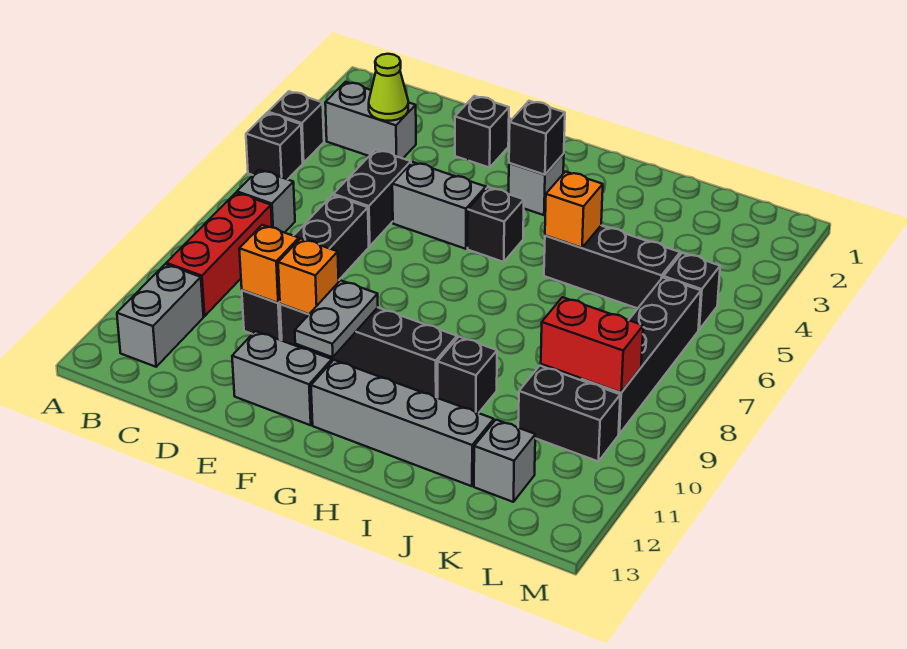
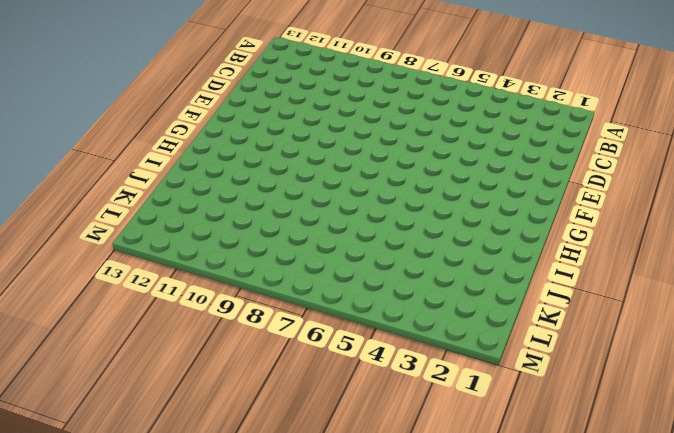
none -> black brick A4 level 1
none -> black brick A5 level 1
none -> grey brick B3:C3 level 1

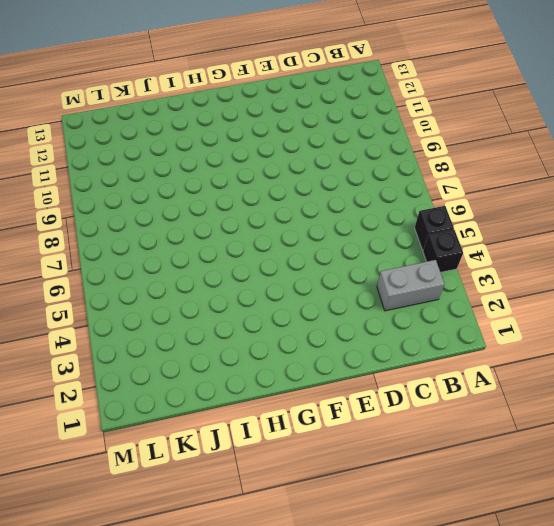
none -> grey brick B7 level 1
none -> red brick B8:B10 level 1
none -> grey brick B11:B12 level 1

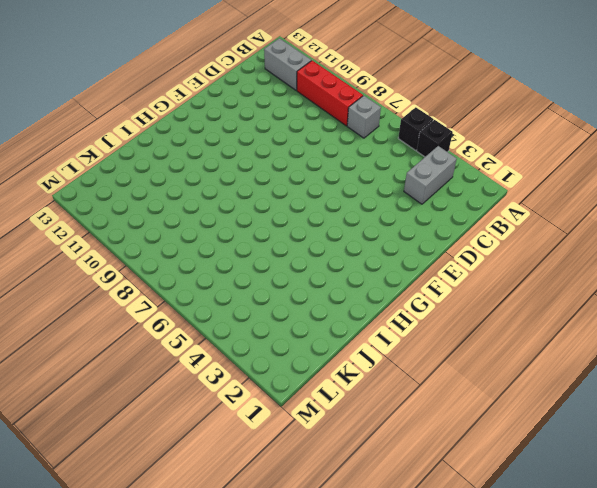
none -> black brick D5:D6 level 1
none -> black brick D7:D10 level 1
none -> black brick E2 level 1

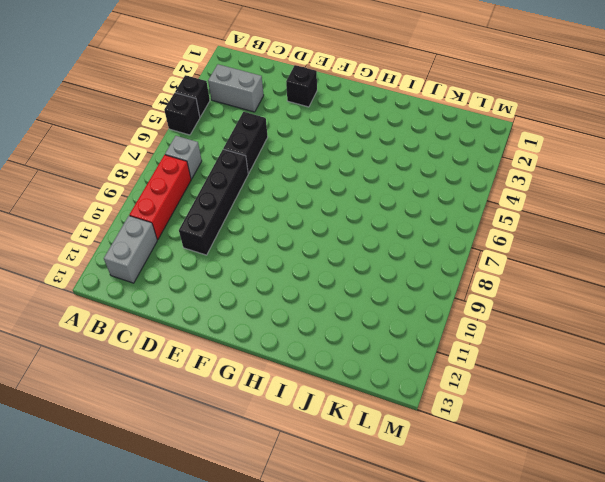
none -> grey brick E5:F5 level 1
none -> black brick E10:H10 level 1
none -> grey brick E12:F12 level 1

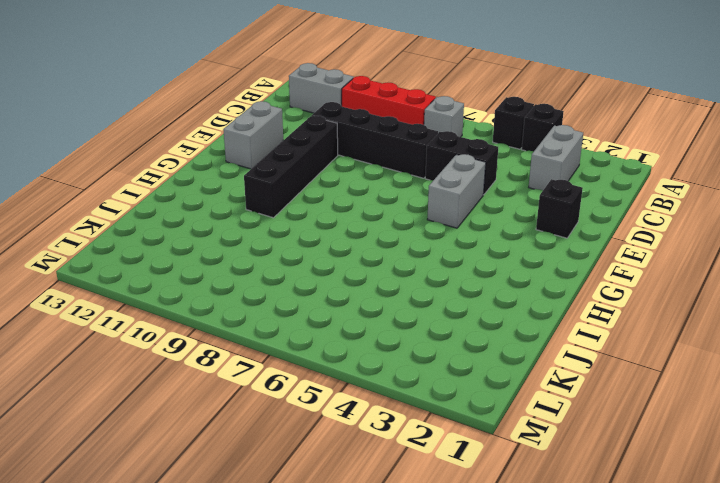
none -> grey brick G3 level 1
none -> black brick G5 level 1
none -> grey brick G12:J12 level 1

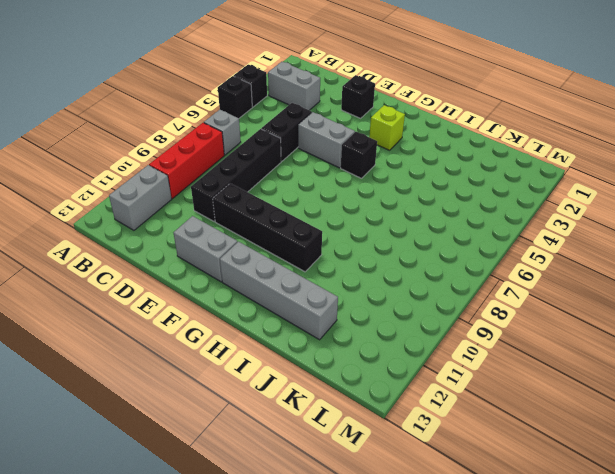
lime brick G3 level 1 -> grey brick G3 level 1
none -> black brick I5:K5 level 1
none -> black brick I10 level 1
none -> black brick K10:L10 level 1

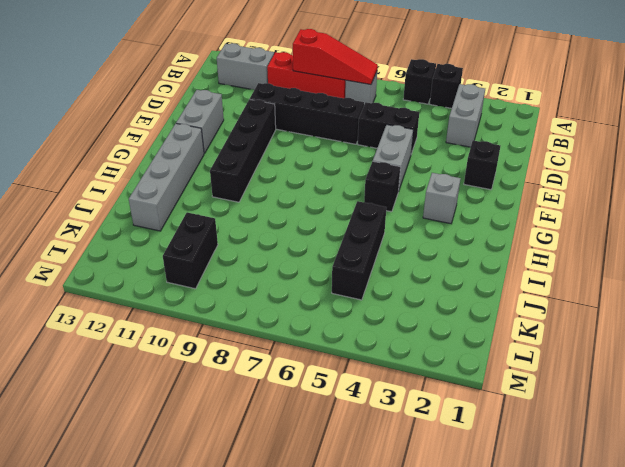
red slope B7:B9 level 2 top 9 -> none
none -> black brick I10 level 1
none -> grey brick K12 level 1
none -> black brick L5 level 1

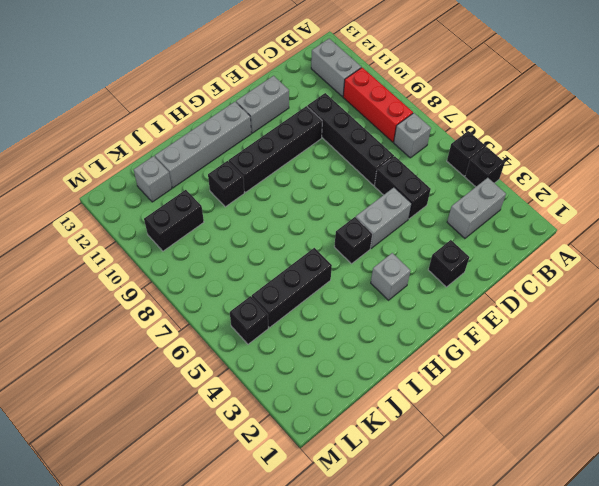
none -> black brick L6:L9 level 1
none -> lime cone C3 level 2
none -> orange brick D10 level 2

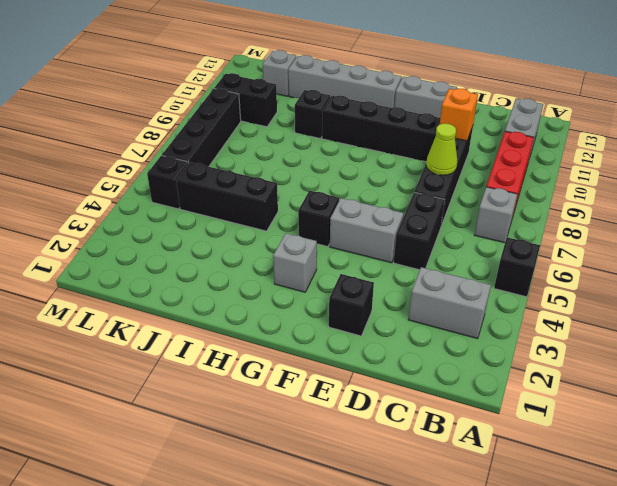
lime cone D8 level 2 -> lime cone C3 level 2
none -> black brick A4 level 1
none -> orange brick E10 level 2
none -> grey plate F10:F11 level 2

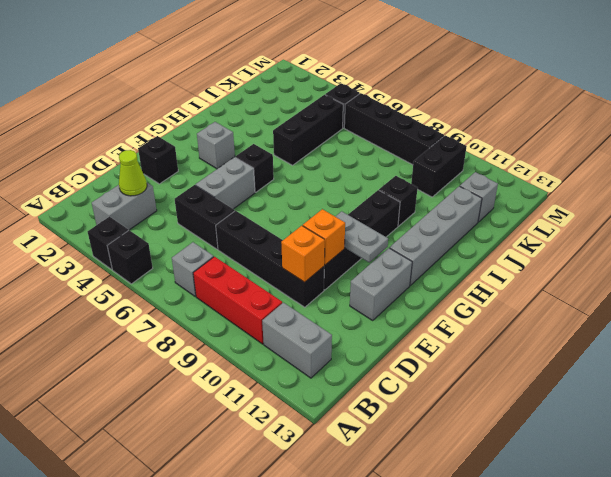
none -> black brick G3 level 2
none -> orange brick I5 level 2
none -> red brick K9:L9 level 2

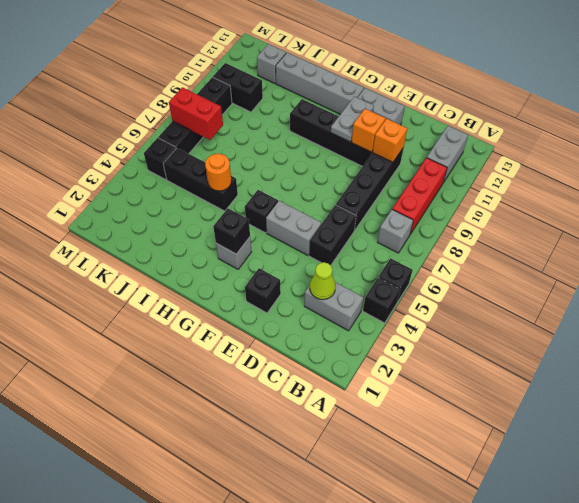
orange round brick I5 level 2 -> orange brick I5 level 2
red brick K7:L7 level 2 -> red brick K9:L9 level 2
none -> black brick I10 level 1

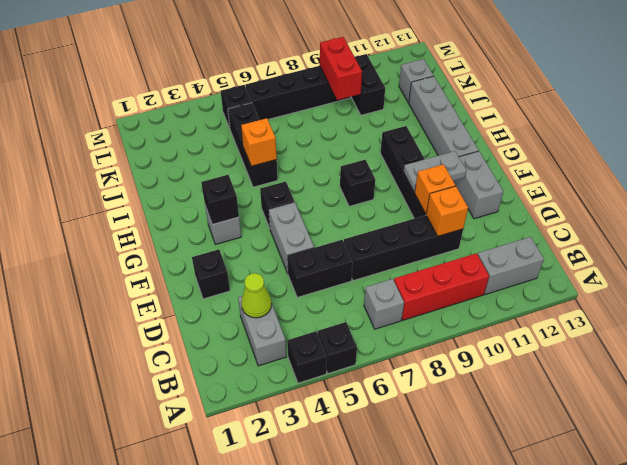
black brick G8 level 1 -> black brick I10 level 1

